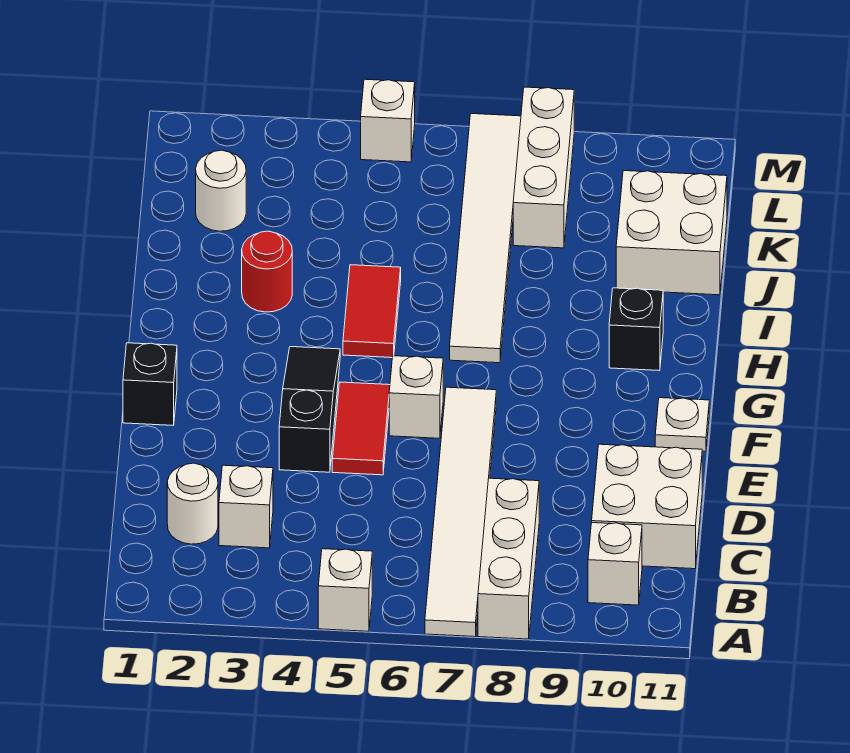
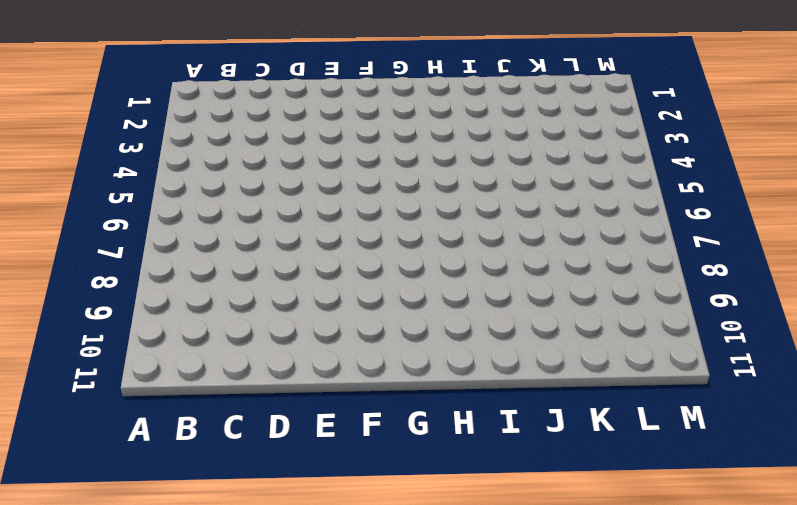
none -> white brick A5 level 1
none -> white tile A7:F7 level 1
none -> white brick A8:C8 level 1

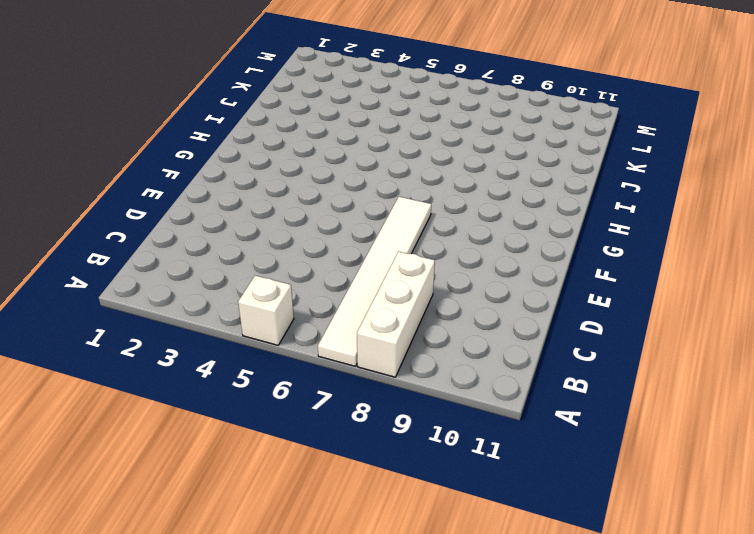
none -> white brick B10 level 1
none -> white round brick C2 level 1
none -> white brick C3 level 1

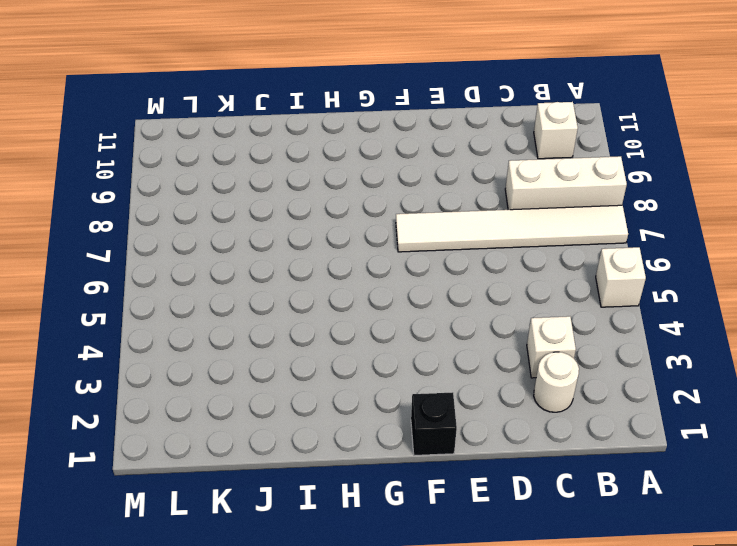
none -> white brick C10:D11 level 1
none -> black slope E4:G4 level 1 top E
none -> red tile E5:F5 level 1

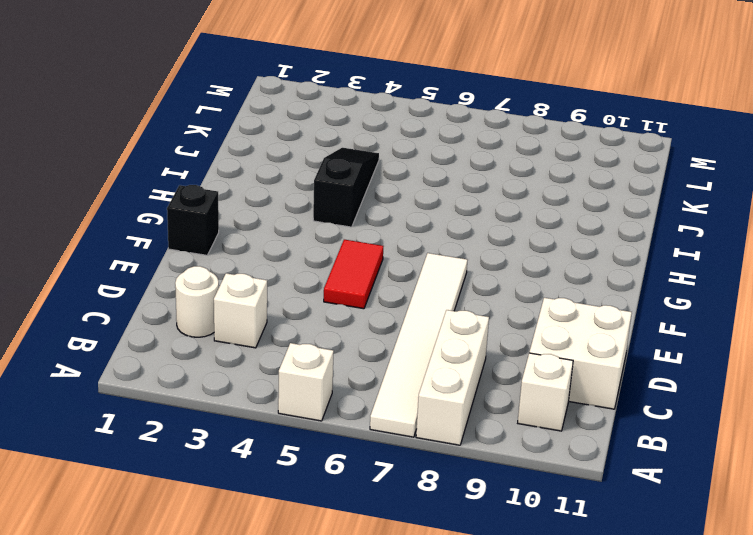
black slope H4:J4 level 1 top H -> black slope E4:G4 level 1 top E
none -> white brick F6 level 1
none -> white plate F11 level 1
none -> red tile H5:I5 level 1

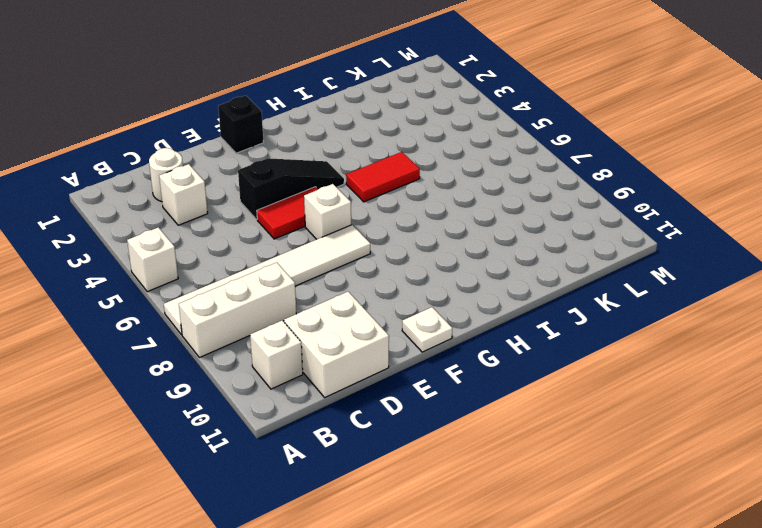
none -> white tile H7:M7 level 1
none -> black brick H10 level 1
none -> red round brick I3 level 1

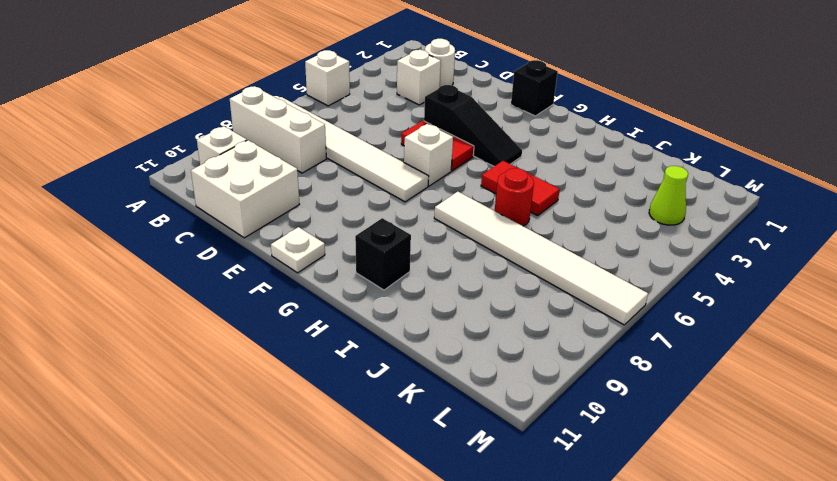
red round brick I6 level 1 -> red round brick I3 level 1
lime cone L3 level 1 -> none
none -> white brick J10:K11 level 1
none -> white round brick K2 level 1
none -> white brick K8:M8 level 1

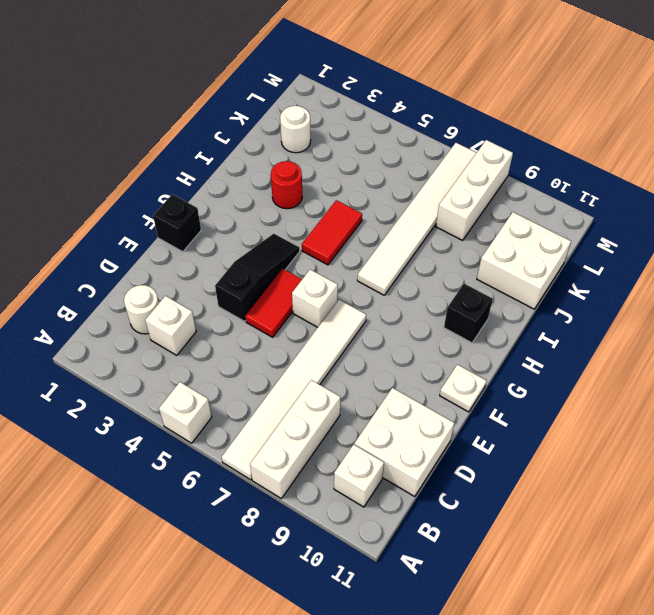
none -> white brick M5 level 1

